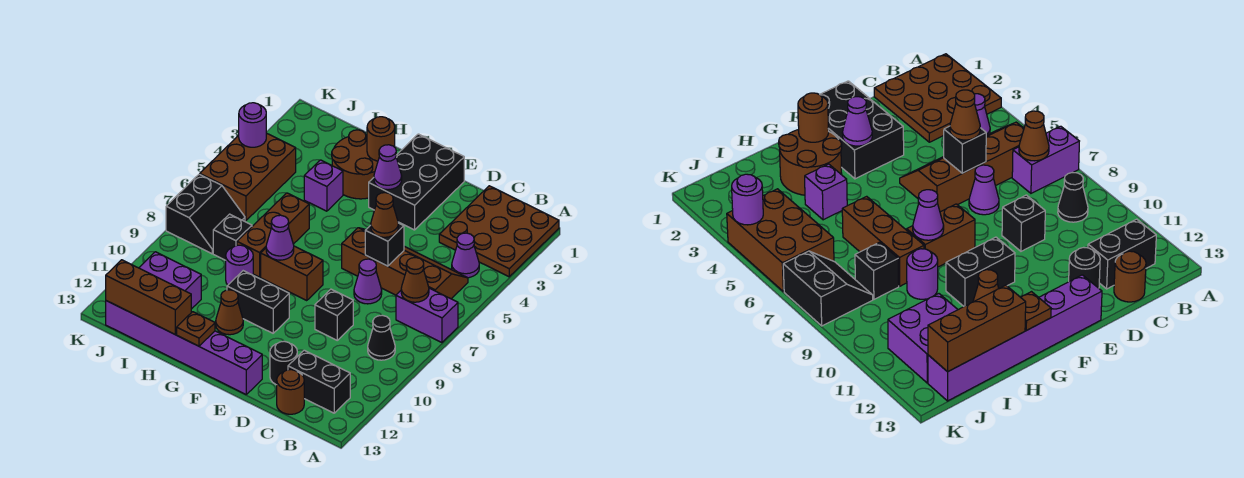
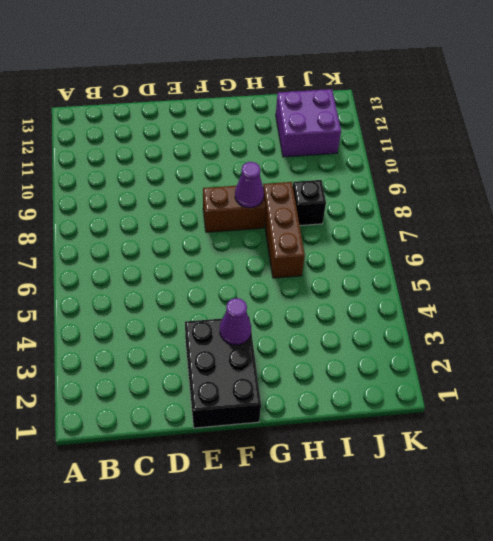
none -> brown plate A1:C3 level 1
none -> purple brick A7:B7 level 1
none -> purple cone B4 level 1
none -> brown slope B5:E6 level 1 top 6

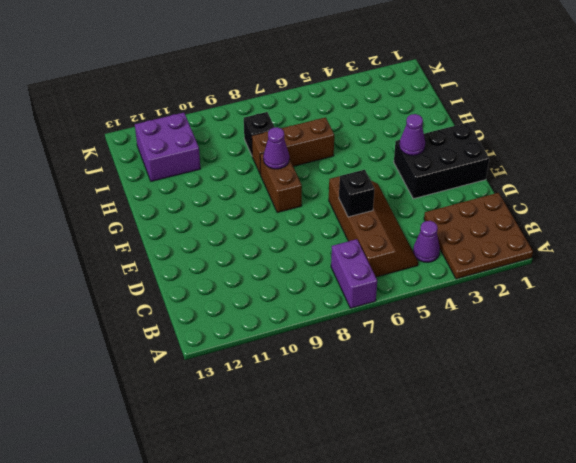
none -> black cone B9 level 1
none -> black brick B12:C12 level 1
none -> brown round brick C13 level 1
none -> purple cone D7 level 1

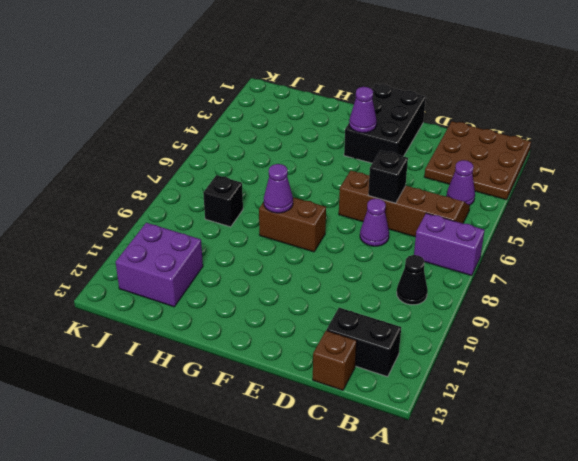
brown brick C13 level 1 -> brown round brick C13 level 1
none -> black brick D9 level 1
none -> black round brick D12 level 1
none -> purple brick E13:J13 level 1
none -> black brick F10:G10 level 1

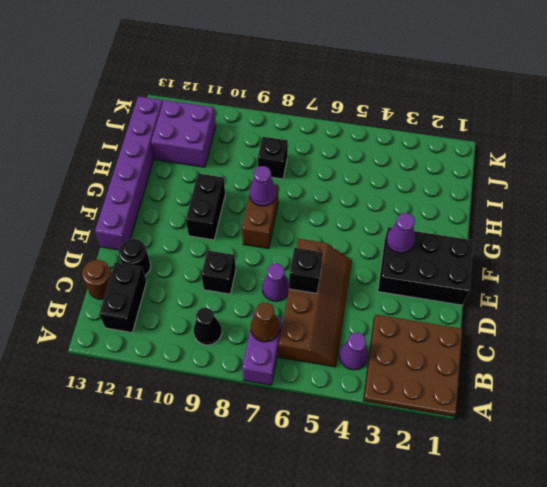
none -> brown round brick G2:H3 level 1
none -> brown cone G11 level 1
none -> purple brick H4 level 1
none -> brown brick H6:H8 level 1

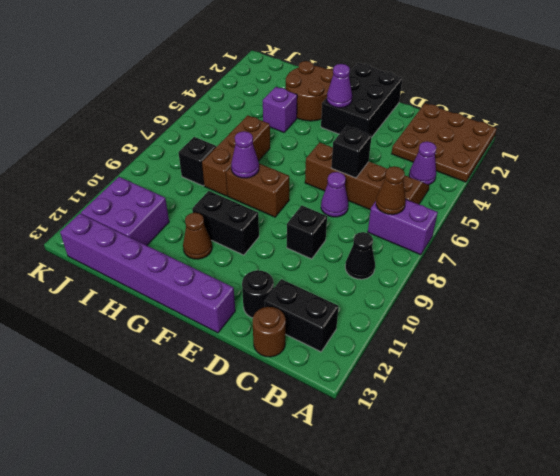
none -> purple round brick H9 level 1
none -> brown brick J4:K6 level 1
none -> black slope J7:K8 level 1 top K
none -> brown round brick G2 level 2

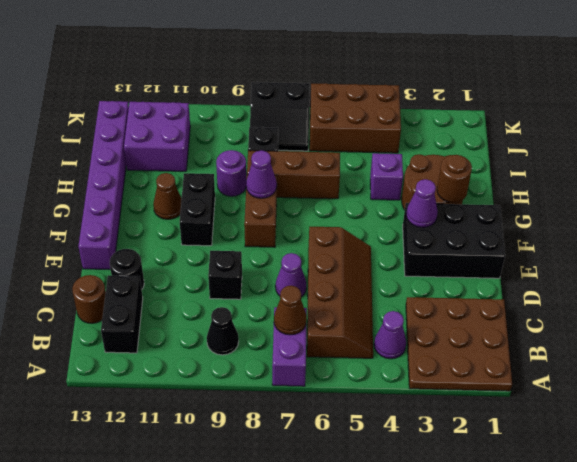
none -> black brick D6 level 2
none -> brown plate G13 level 2
none -> brown brick H13:J13 level 2
none -> purple round brick K4 level 2

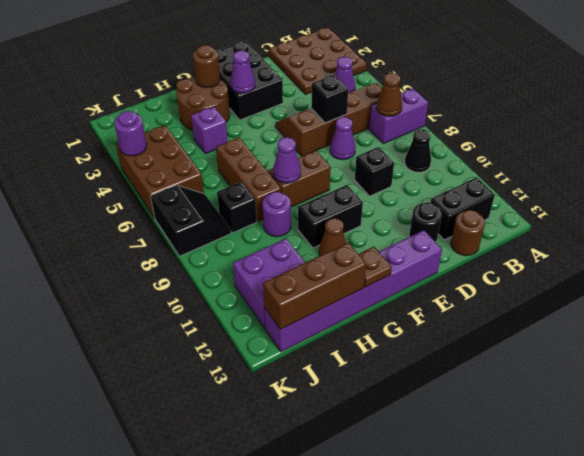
none -> brown cone D6 level 3

